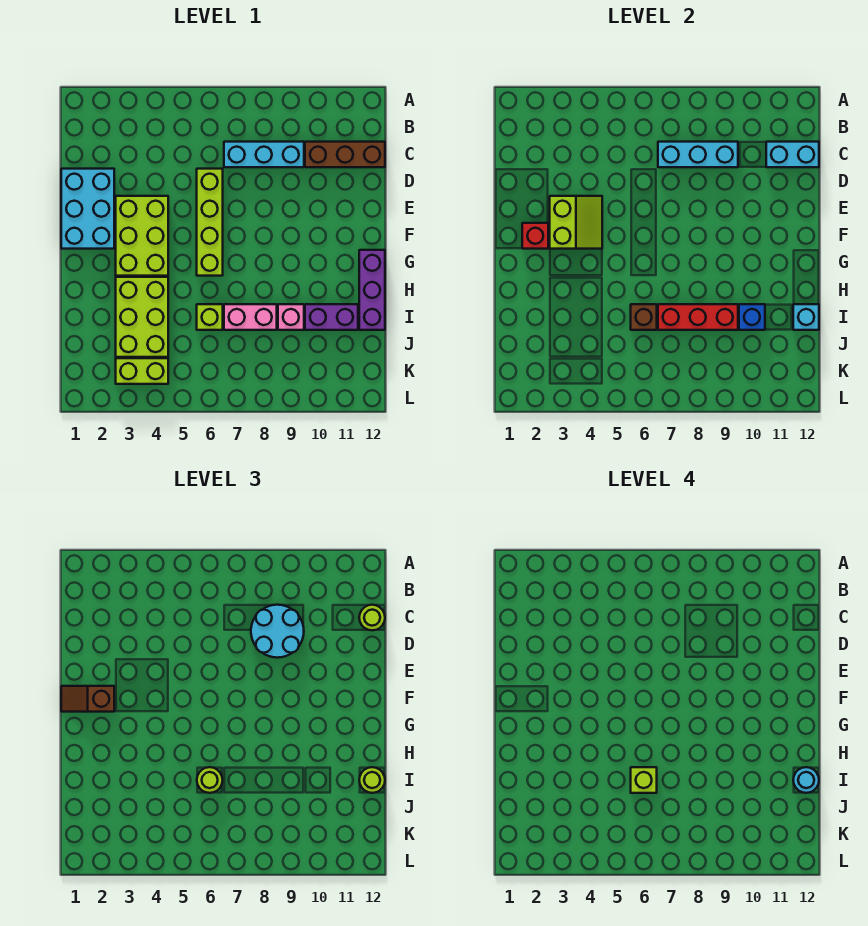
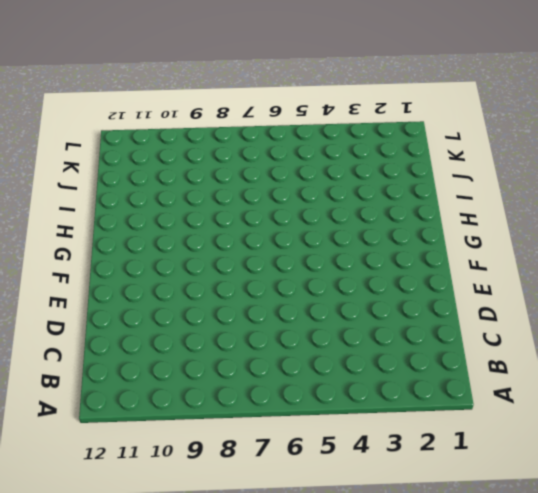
none -> cyan brick C7:C9 level 1
none -> brown brick C10:C12 level 1
none -> cyan brick D1:F2 level 1

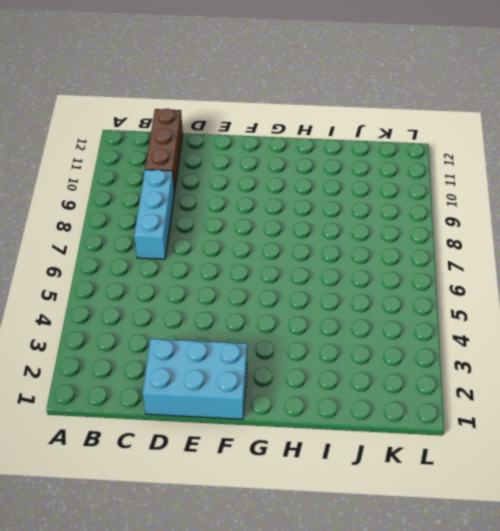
none -> lime brick D6:G6 level 1
none -> lime brick E3:G4 level 1
none -> purple brick G12:I12 level 1

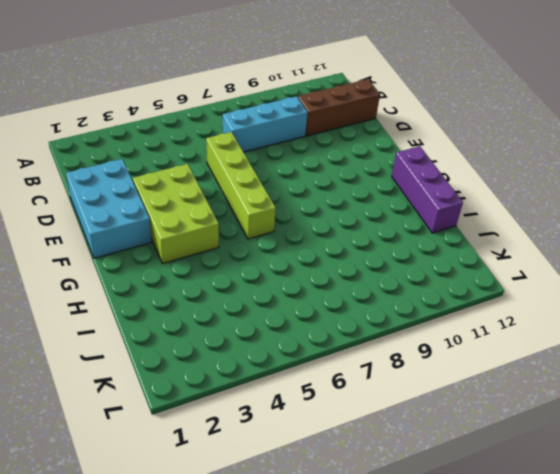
none -> lime brick H3:J4 level 1
none -> lime brick I6 level 1
none -> pink brick I7:I8 level 1

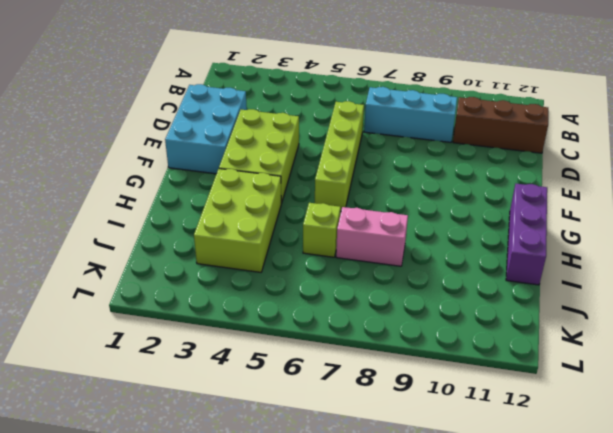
none -> pink brick I9 level 1
none -> purple brick I10:I11 level 1
none -> lime brick K3:K4 level 1

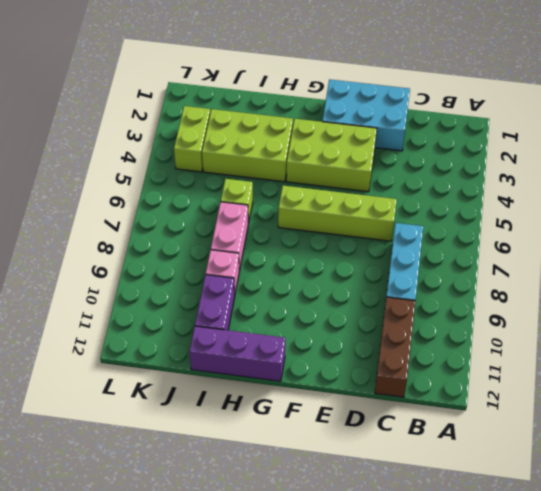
none -> cyan brick C7:C9 level 2
none -> cyan brick C11:C12 level 2
none -> lime slope E3:F4 level 2 top 3

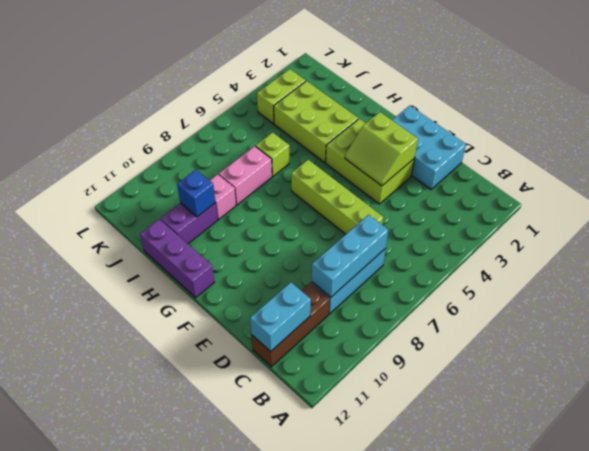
none -> red brick F2 level 2
none -> brown brick I6 level 2
none -> red brick I7:I9 level 2

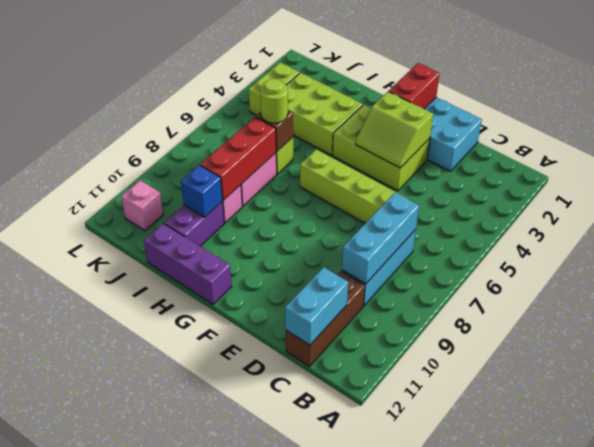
red brick F1:F2 level 2 -> red brick F2 level 2
pink brick K11 level 1 -> none
none -> cyan brick I12 level 2
none -> cyan round brick C8:D9 level 3
none -> lime round brick C12 level 3

